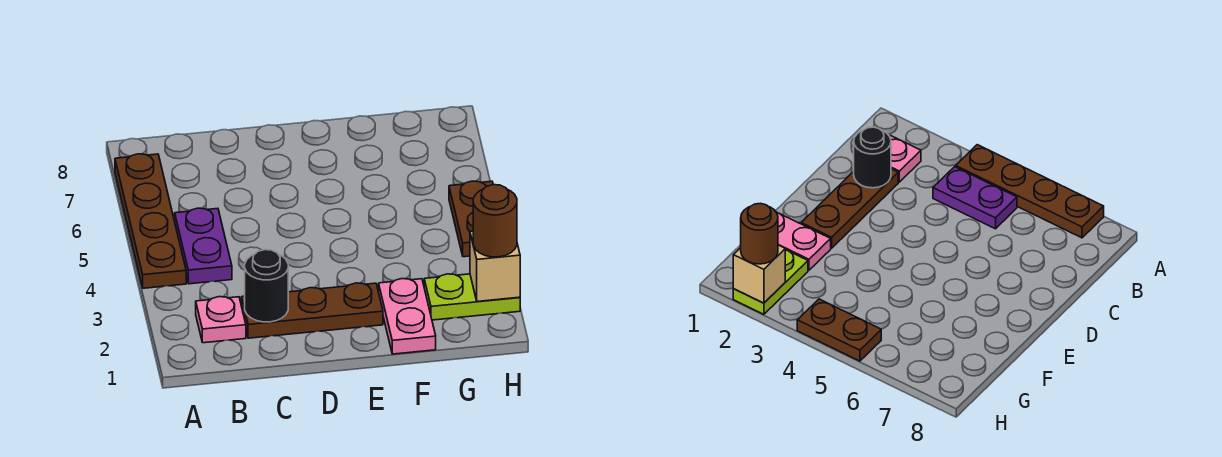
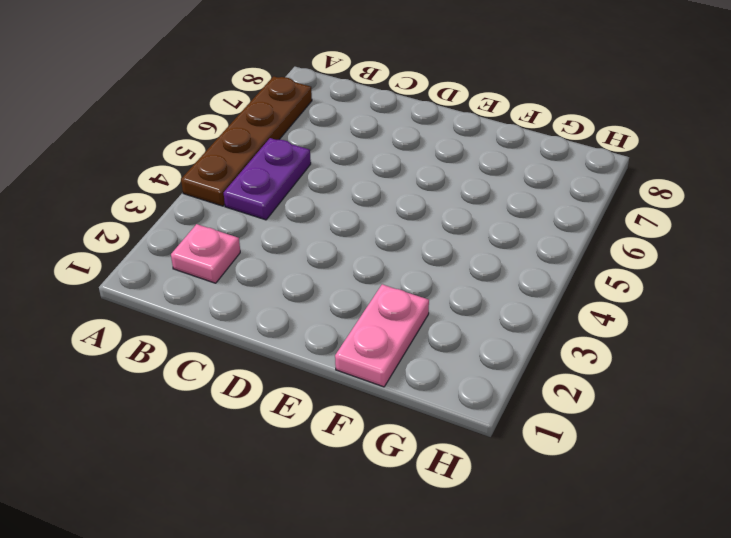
none -> brown plate C2:E2 level 1
none -> lime plate G2:H2 level 1

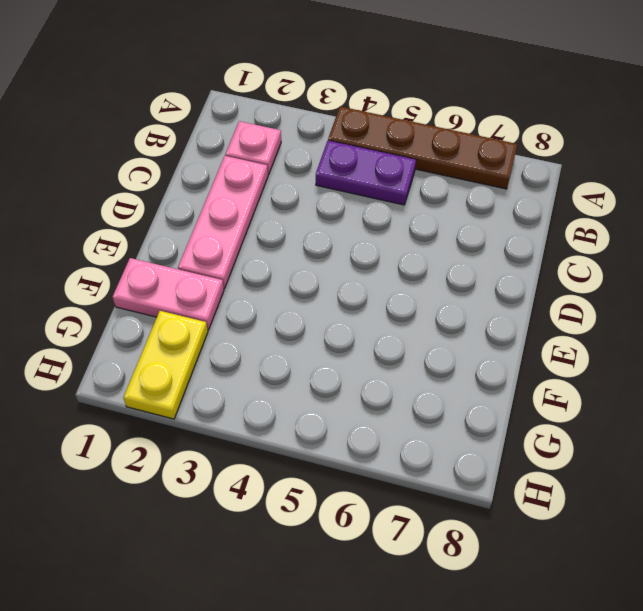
pink plate C2:E2 level 1 -> brown plate C2:E2 level 1
yellow plate G2:H2 level 1 -> lime plate G2:H2 level 1
none -> brown plate H4:H5 level 1
none -> black round brick C2 level 2

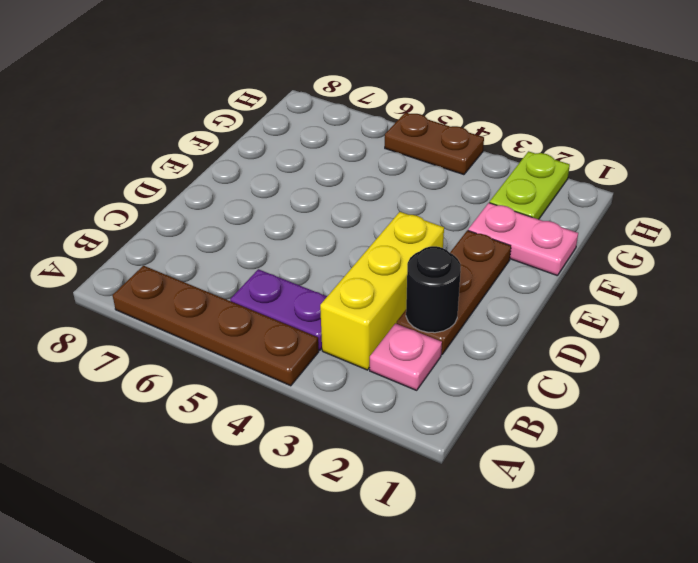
yellow brick B3:D3 level 1 -> none
none -> tan brick H2 level 2
none -> brown round brick H2 level 3

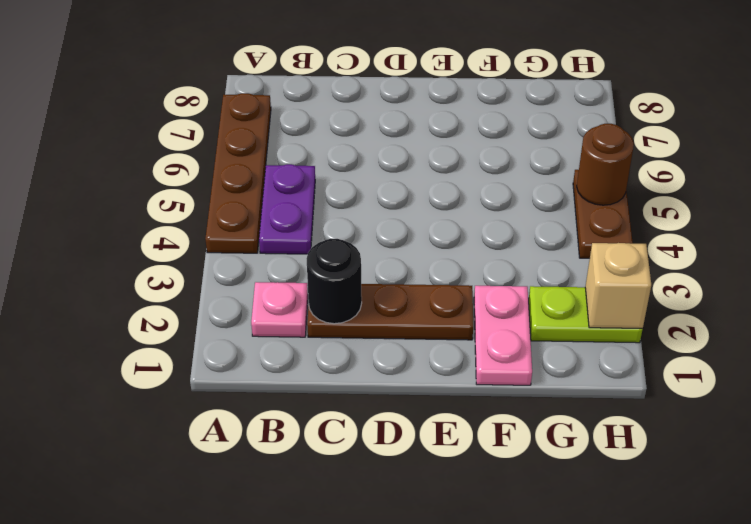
brown round brick H5 level 2 -> brown round brick H2 level 3

